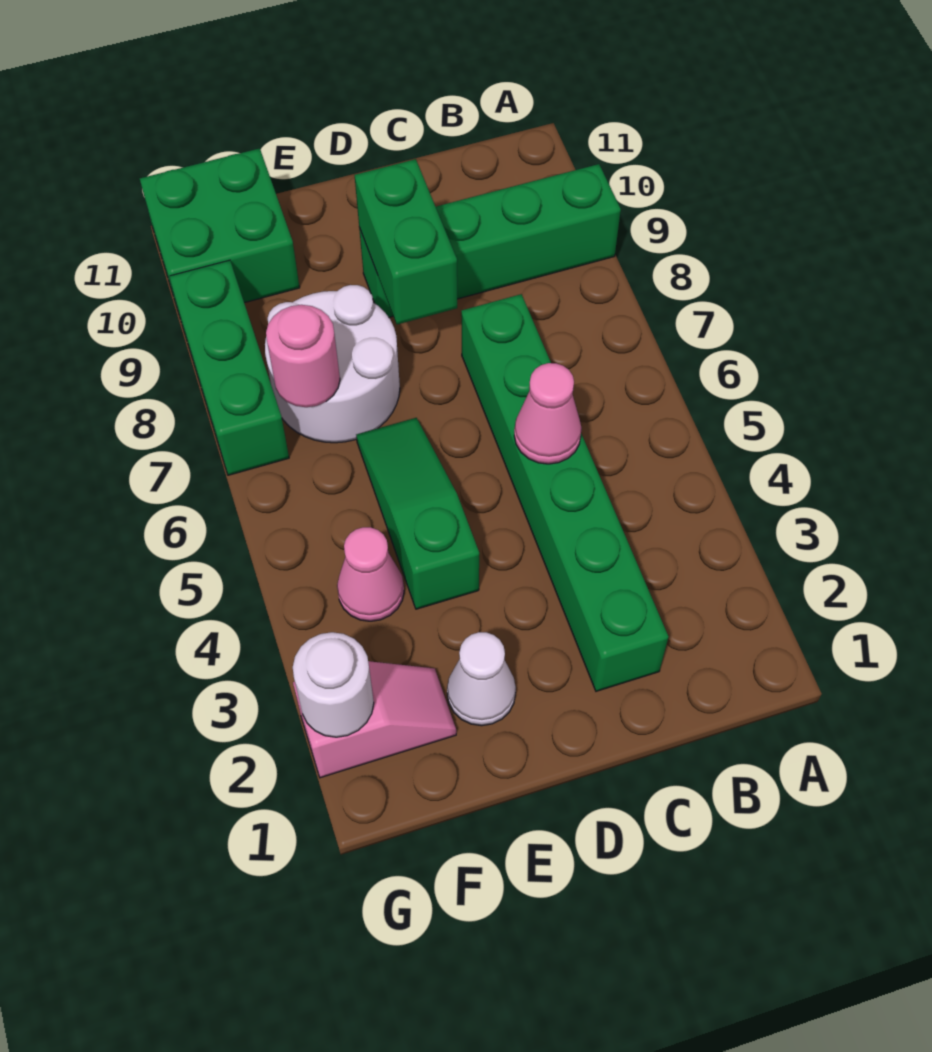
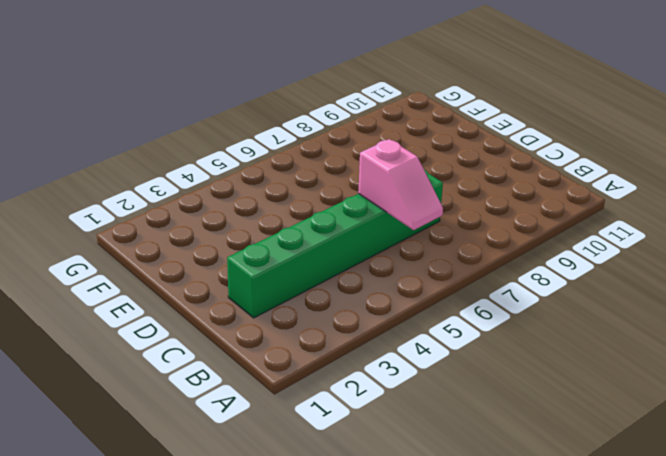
pink slope B6:C6 level 2 top C -> pink slope F2:G2 level 1 top G
none -> green brick A9:D9 level 1
none -> white cone E2 level 1
none -> green slope E4:E6 level 1 top 4

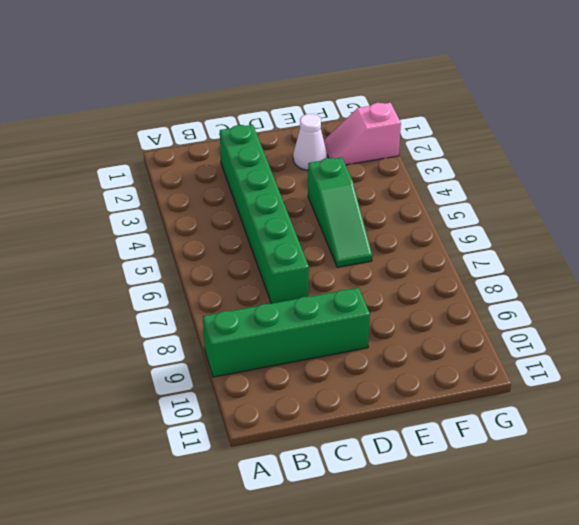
none -> white round brick E7:F8 level 1
none -> pink cone F4 level 1
none -> green brick F10:G11 level 1

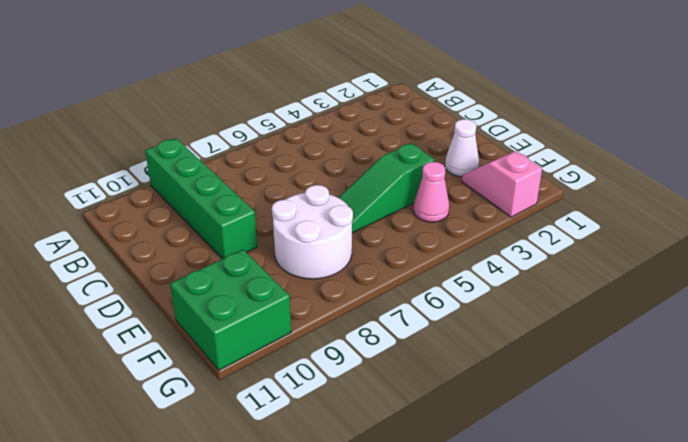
none -> green brick C2:C7 level 1
none -> green brick G7:G9 level 1
none -> pink cone C5 level 2

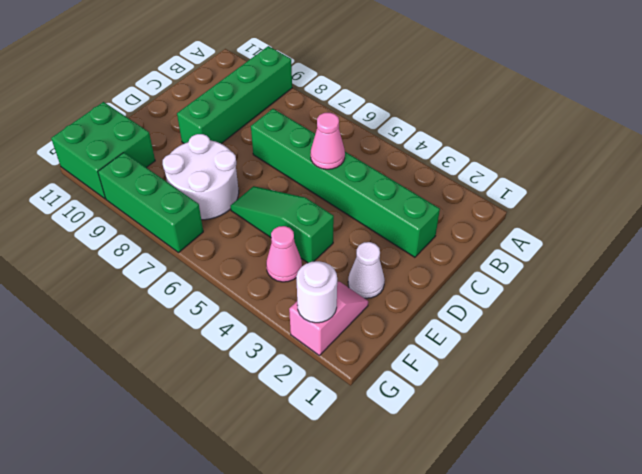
none -> green brick D8:D9 level 2
none -> pink round brick F7 level 2

